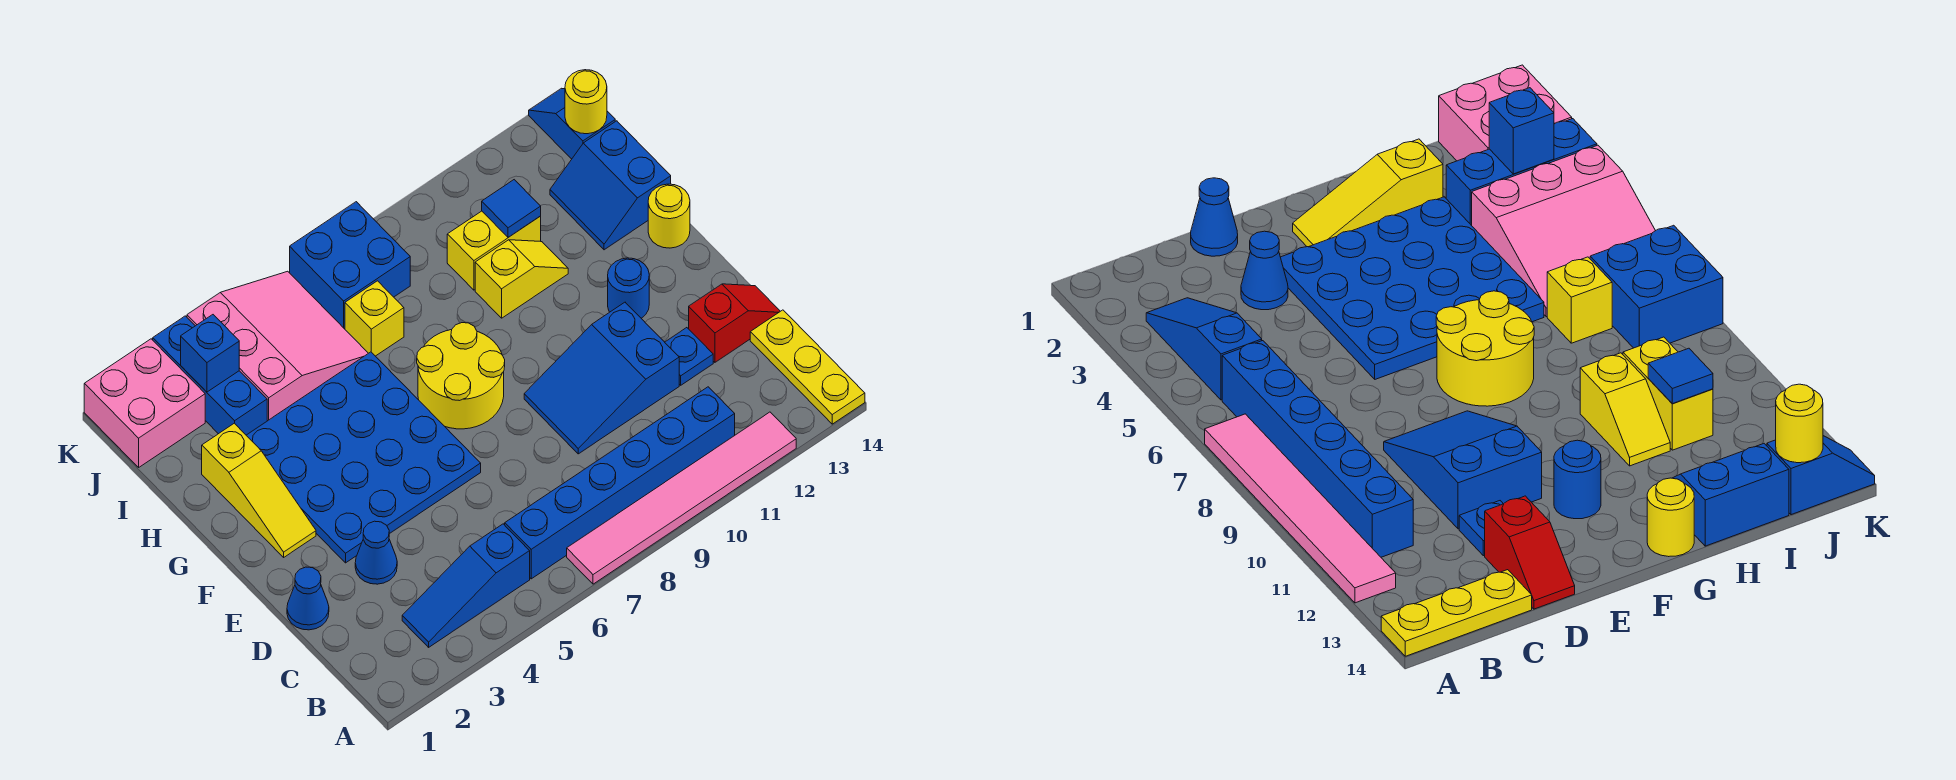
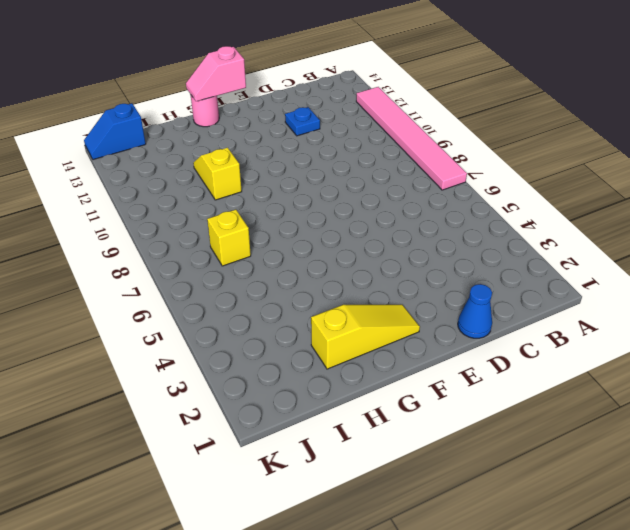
pink slope F14:G14 level 2 top F -> none
pink round brick G14 level 1 -> yellow round brick G14 level 1
none -> yellow plate A14:C14 level 1
none -> blue slope B3:B5 level 1 top 5
none -> blue brick B6:B11 level 1

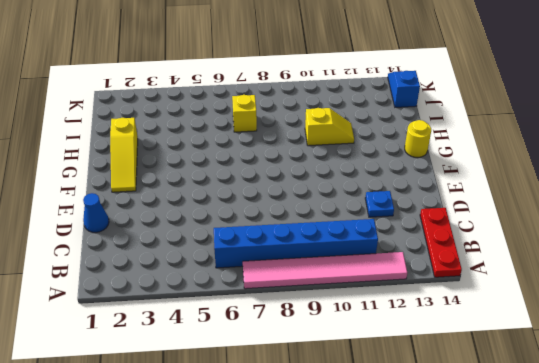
red plate A14:C14 level 1 -> yellow plate A14:C14 level 1
none -> blue slope B3:B5 level 1 top 5
none -> blue cone D3 level 1
none -> blue slope D9:E11 level 1 top 11

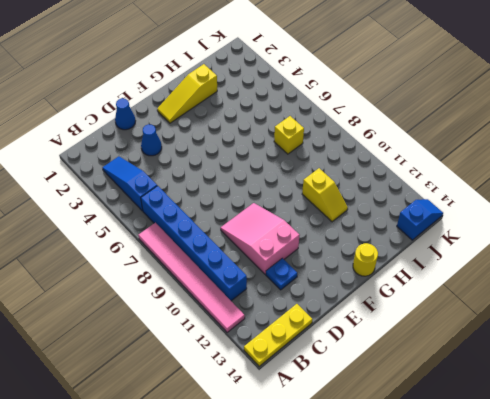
pink slope D9:E11 level 1 top 11 -> blue slope D9:E11 level 1 top 11
none -> red slope D13:D14 level 1 top 13
none -> blue plate E3:H6 level 1
none -> yellow round brick F7:G8 level 1

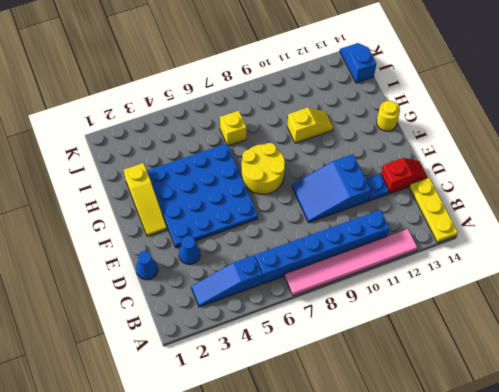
none -> blue round brick F12 level 1
none -> blue slope H13:I14 level 1 top 14
none -> blue brick I3:K3 level 1

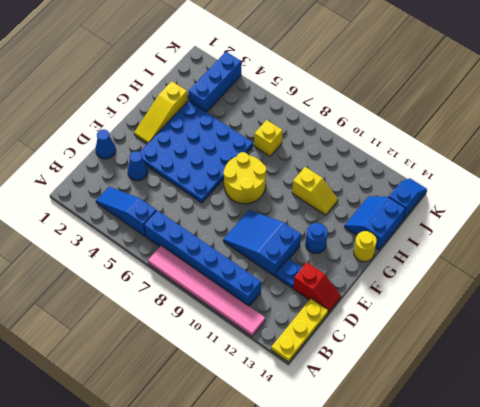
none -> pink slope I4:K6 level 1 top 4
none -> yellow brick I10:I11 level 1
none -> pink brick J1:K2 level 1

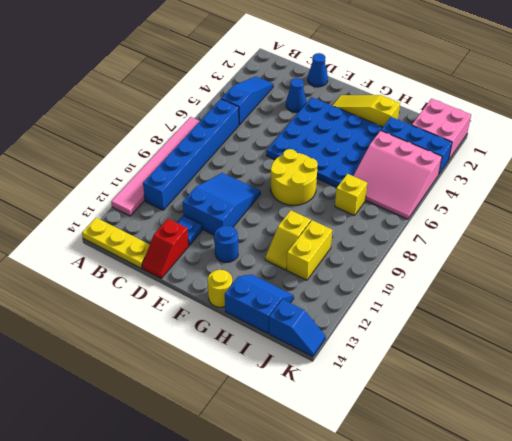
none -> blue brick J7:K8 level 1
none -> blue tile I11 level 2
none -> blue brick J3 level 2

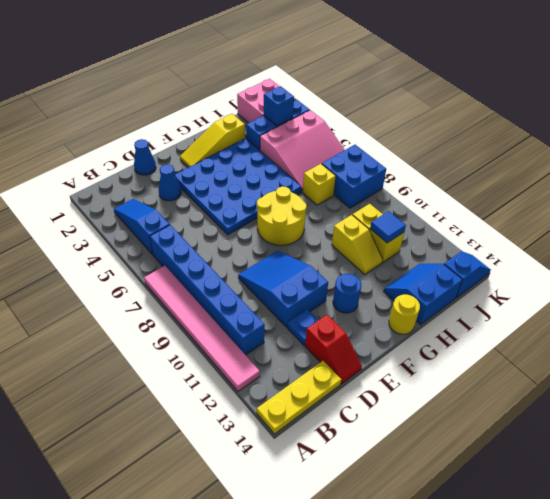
none -> yellow round brick J14 level 2

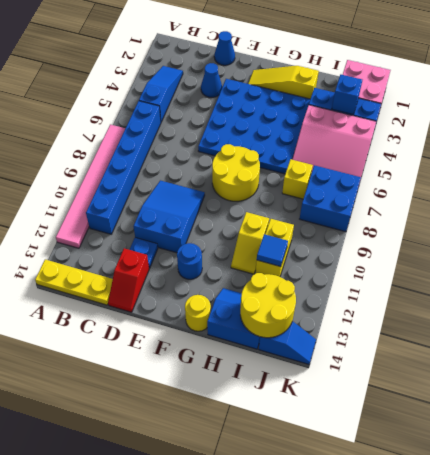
yellow round brick I13:J14 level 2 -> yellow round brick J14 level 2

